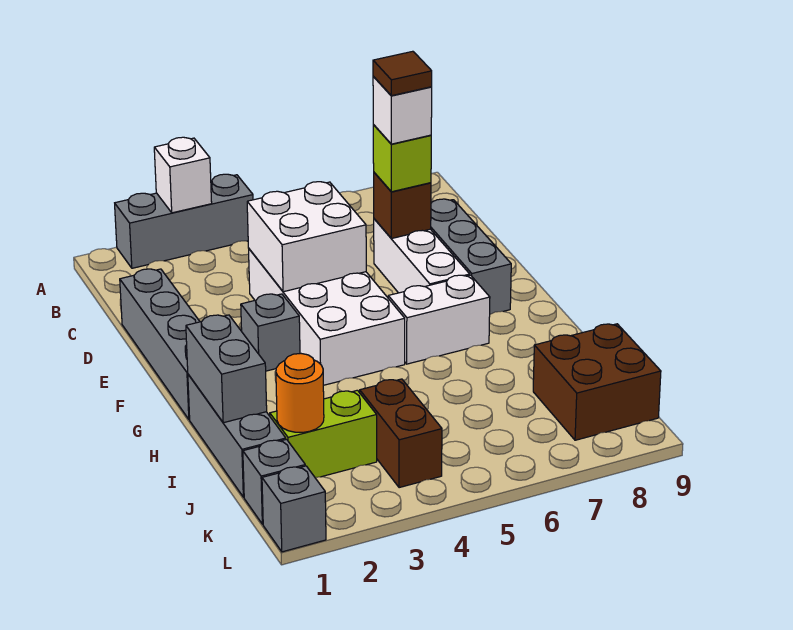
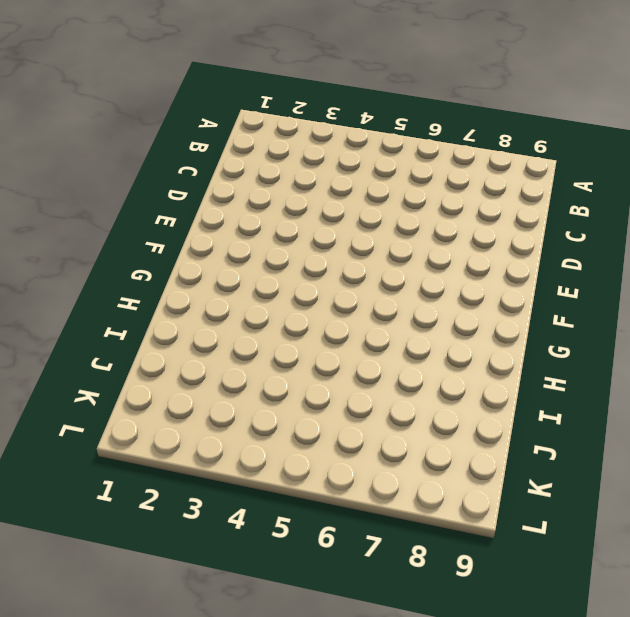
none -> grey brick A2:A4 level 1
none -> grey brick D1:G1 level 1
none -> white brick D4:G5 level 1

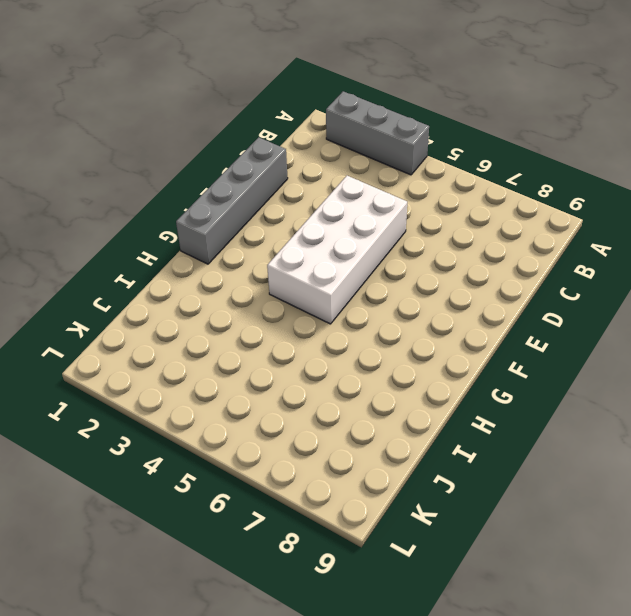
none -> white brick D7:F7 level 1
none -> grey brick D8:F8 level 1
none -> grey brick F3 level 1

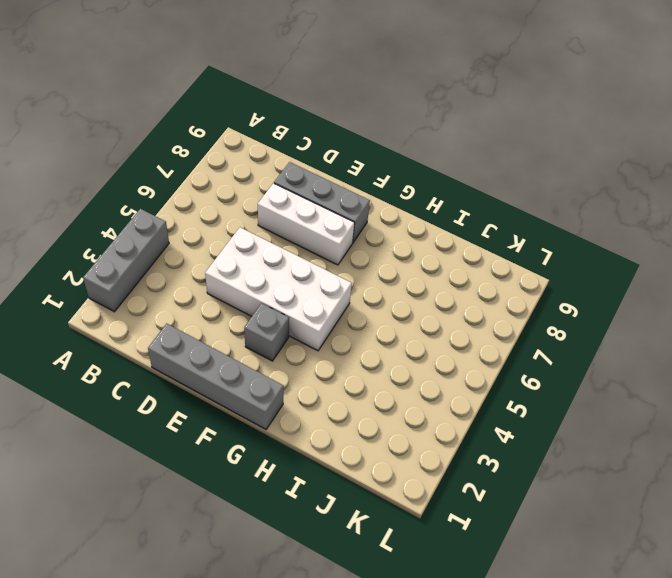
none -> white brick G6:G7 level 1
none -> grey brick H1:J1 level 1
none -> lime brick J2:J3 level 1

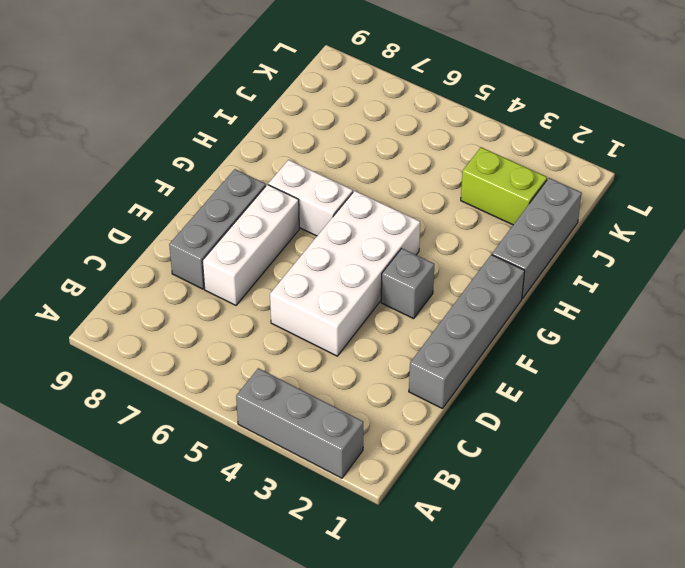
none -> brown brick J4:K4 level 1
none -> brown brick J8:K9 level 1
none -> grey brick K1 level 1

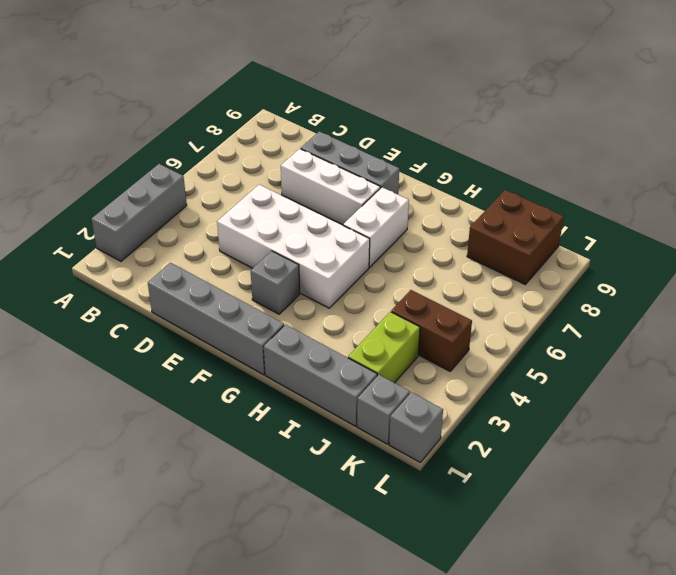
none -> white brick A3 level 2
none -> white brick D4:E5 level 2
none -> brown brick D7 level 2

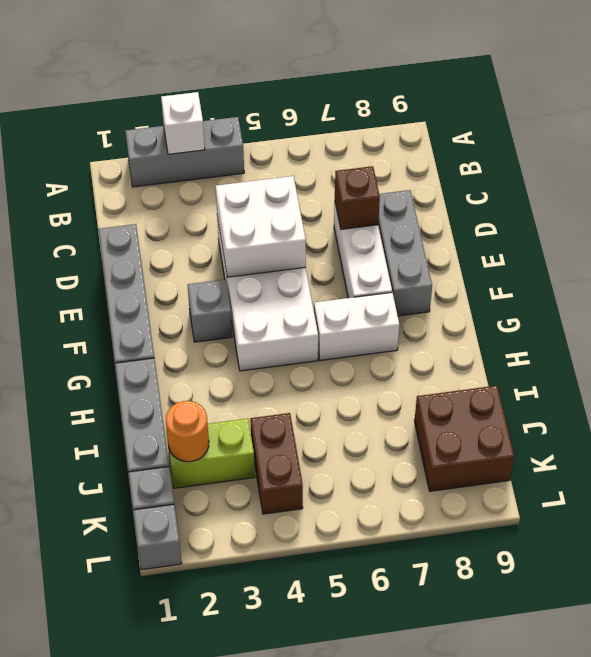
none -> grey brick H1:I1 level 2
none -> lime brick D7 level 3
none -> white brick D7 level 4

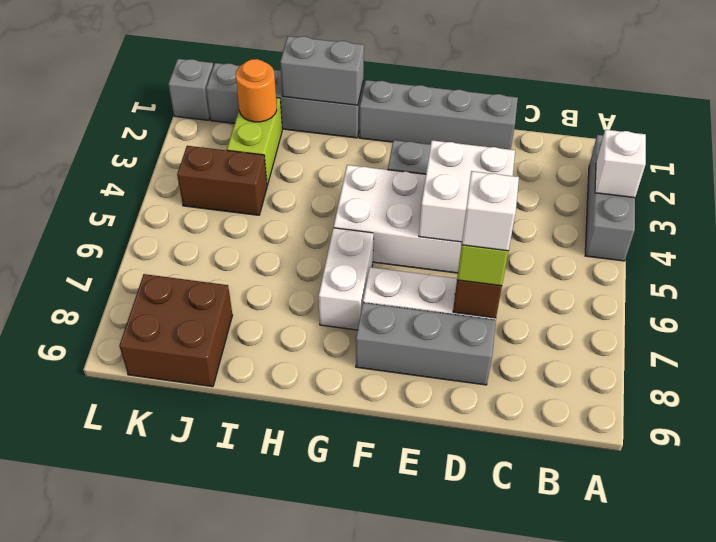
none -> brown tile D7 level 5

